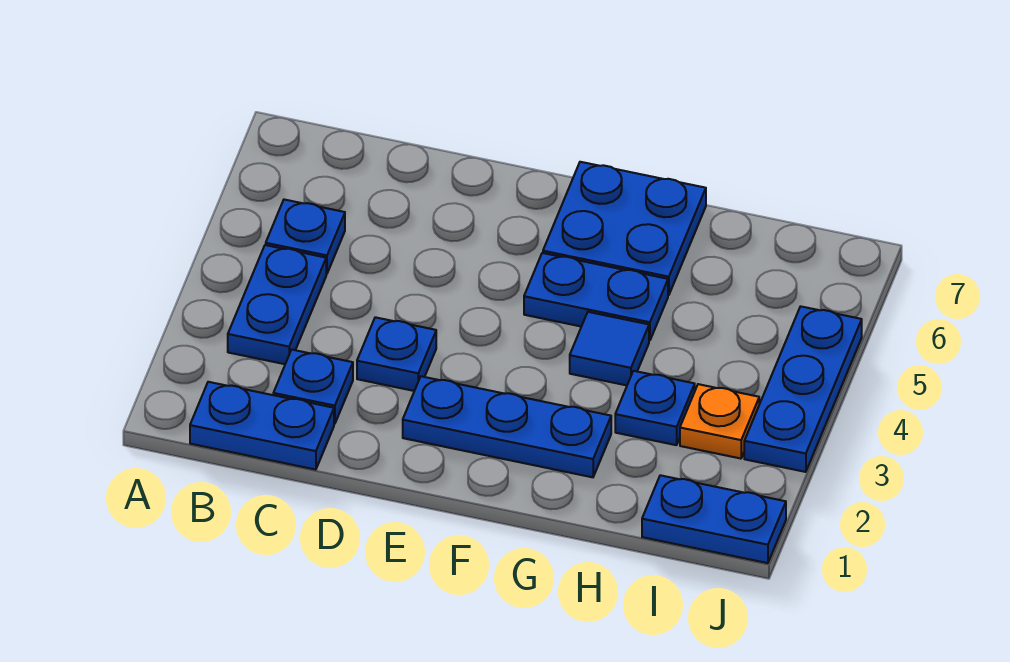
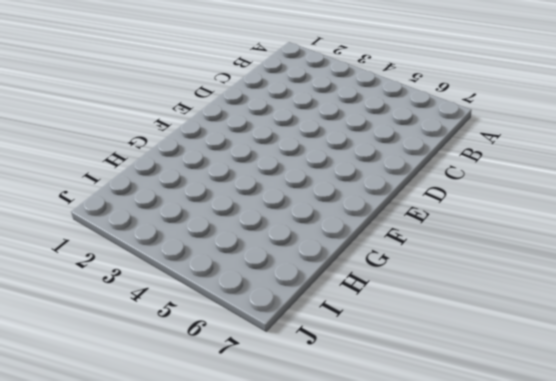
none -> blue plate B1:C1 level 1
none -> blue plate B3:B4 level 1
none -> blue plate B5 level 1

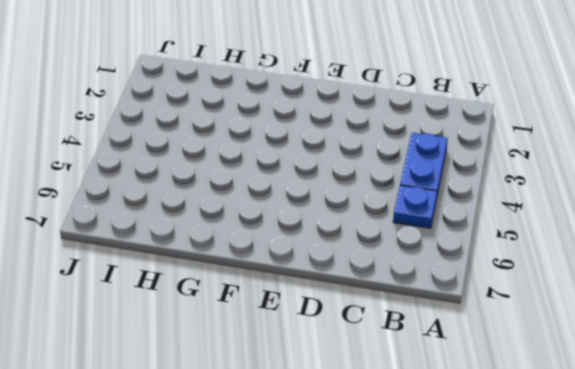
none -> blue plate B1:C1 level 1
none -> blue plate C2 level 1
none -> blue plate D3 level 1

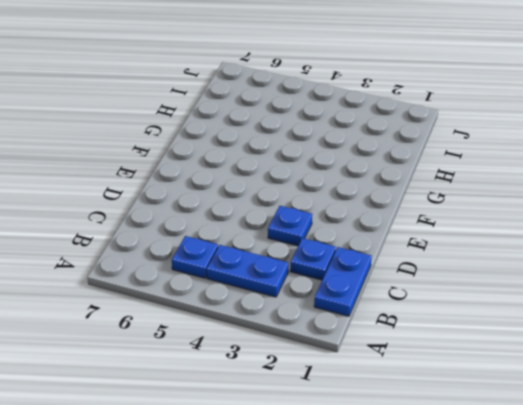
none -> blue plate E2:G2 level 1
none -> blue plate F5:G5 level 1
none -> blue plate F6:G7 level 1

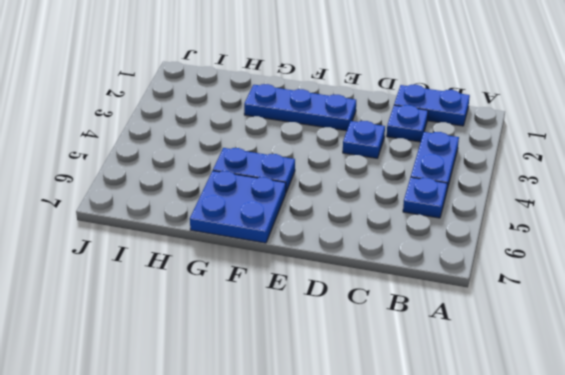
none -> blue tile G4 level 1
none -> blue plate H3 level 1
none -> blue plate I1:J1 level 1

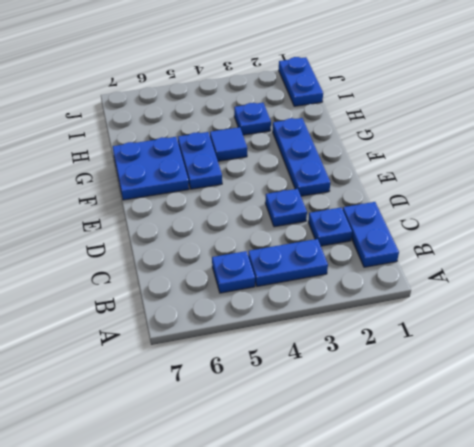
none -> orange plate I3 level 1
none -> blue plate J3:J5 level 1

